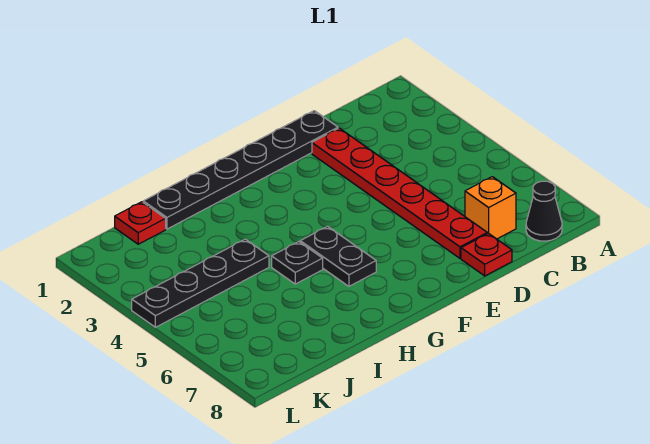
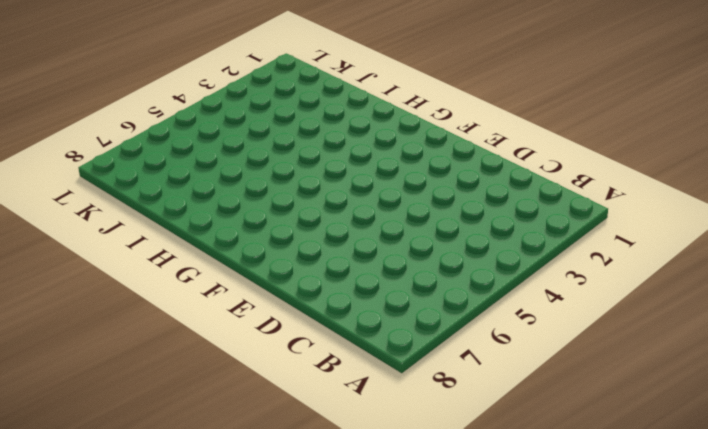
none -> black cone B8 level 1
none -> orange brick C7 level 1

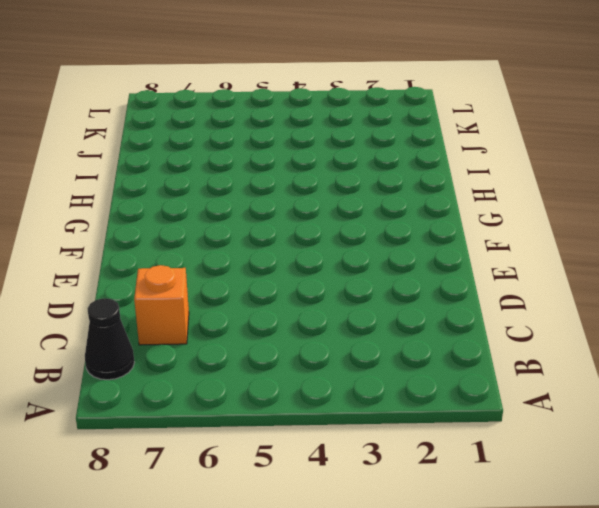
none -> black plate D1:I1 level 1
none -> red plate D2:D7 level 1

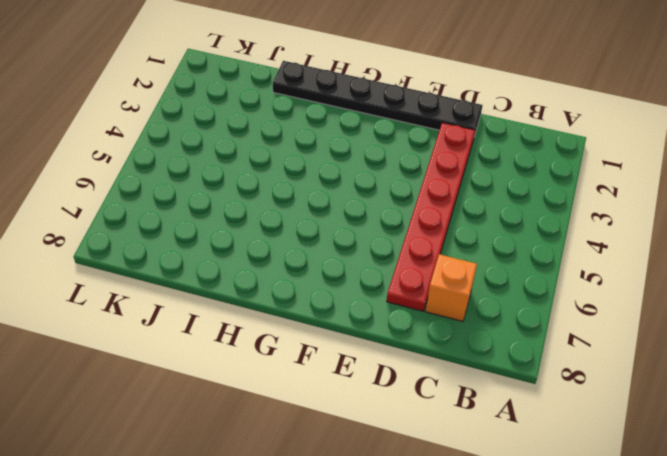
none -> black cone B8 level 1
none -> red plate D8 level 1

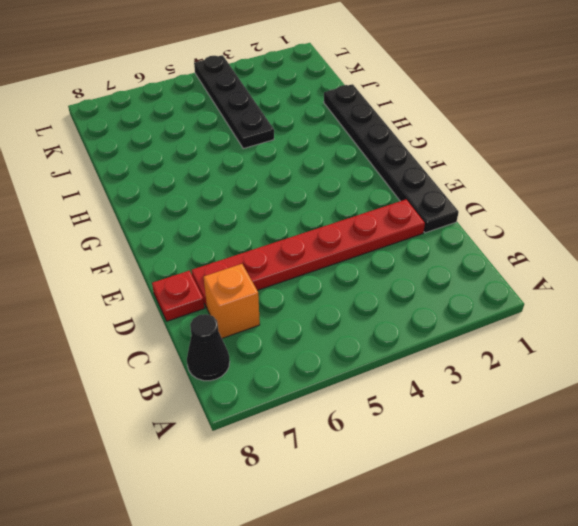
none -> black plate G5:G6 level 1
none -> black plate H5 level 1

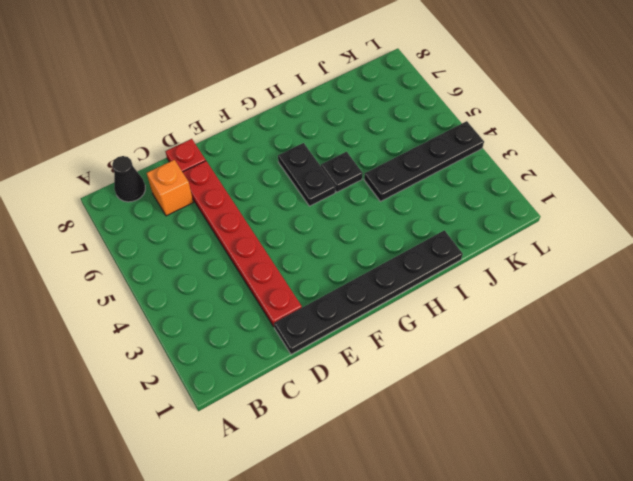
none -> red plate J1 level 1

